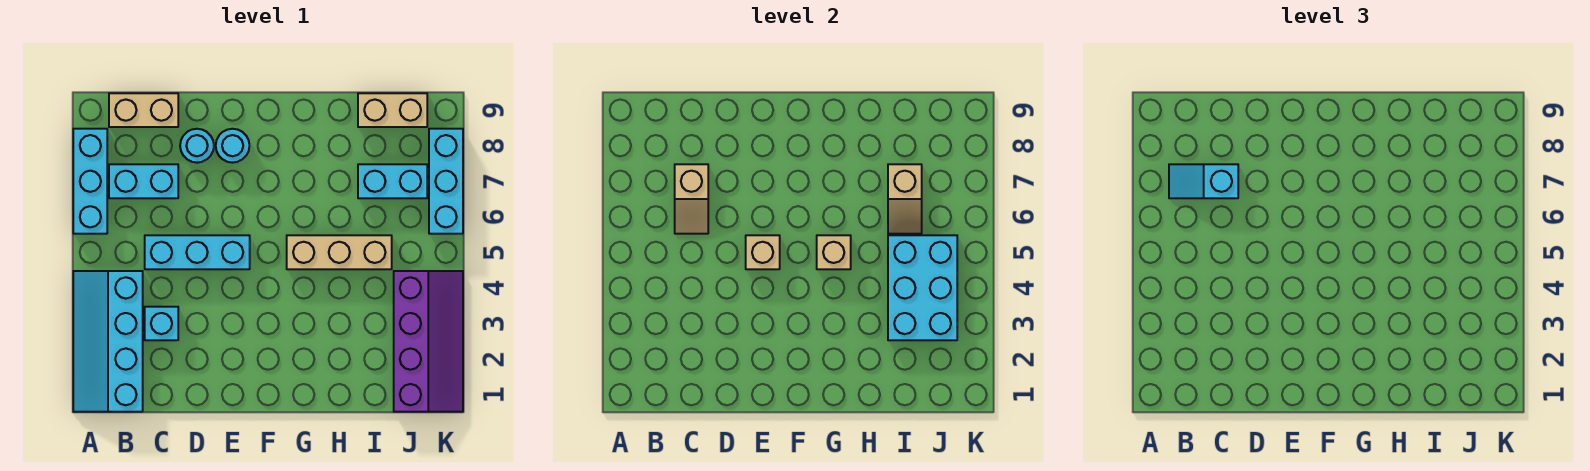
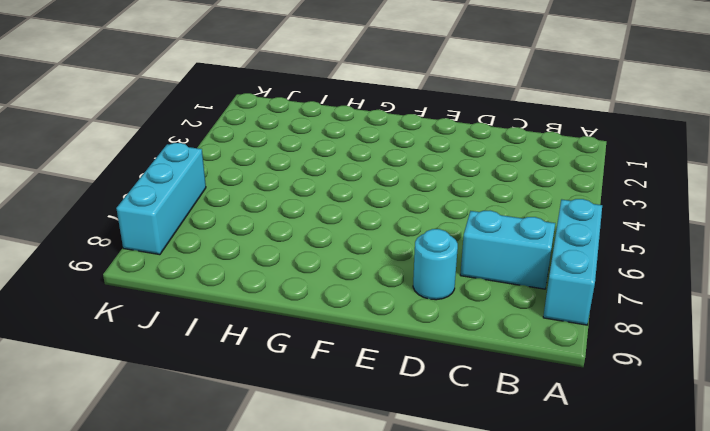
none -> cyan slope A1:B4 level 1 top B
none -> tan brick B9:C9 level 1
none -> cyan brick C3 level 1

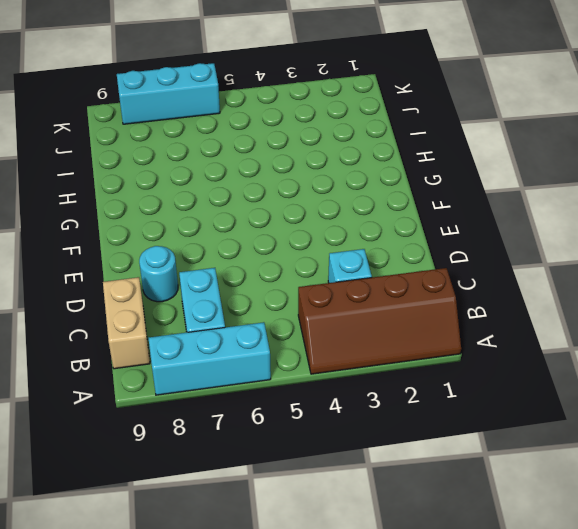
brown slope A1:B4 level 1 top B -> cyan slope A1:B4 level 1 top B
none -> cyan brick C5:E5 level 1
none -> cyan round brick E8 level 1
none -> tan brick G5:I5 level 1

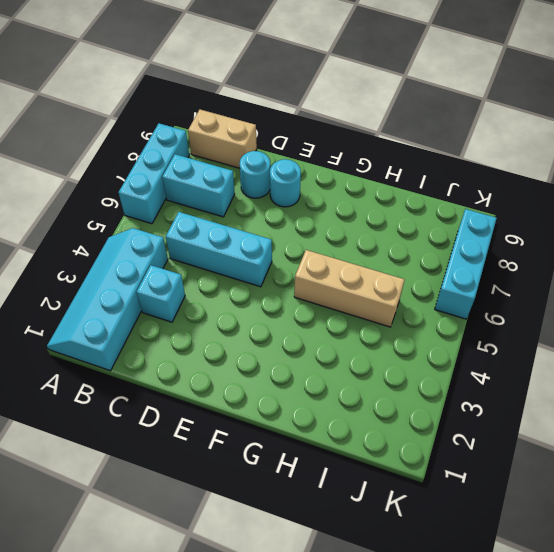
none -> cyan brick I7:J7 level 1
none -> tan brick I9:J9 level 1
none -> purple slope J1:K4 level 1 top J

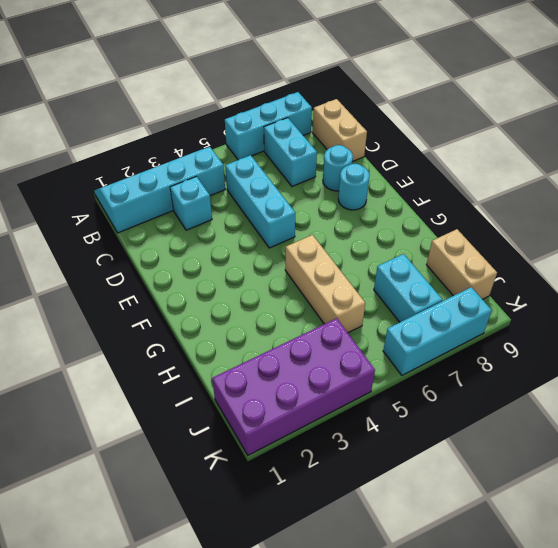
purple brick J1:K4 level 1 -> purple slope J1:K4 level 1 top J
none -> tan slope C6:C7 level 2 top 7
none -> tan brick E5 level 2
none -> tan brick G5 level 2

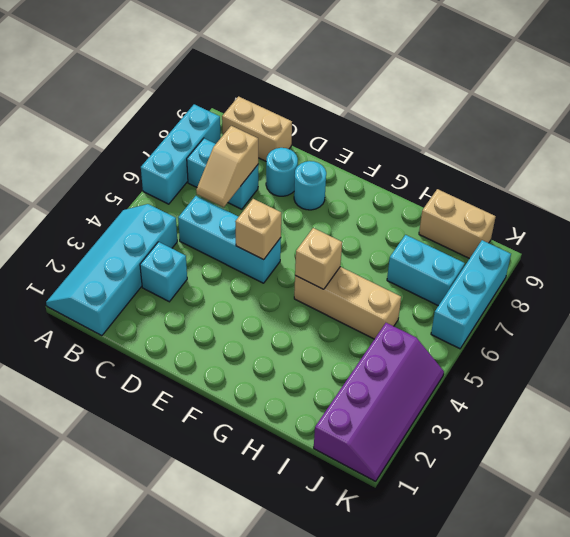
none -> cyan brick I3:J5 level 2
none -> tan slope I6:I7 level 2 top 7
none -> cyan slope B7:C7 level 3 top C

